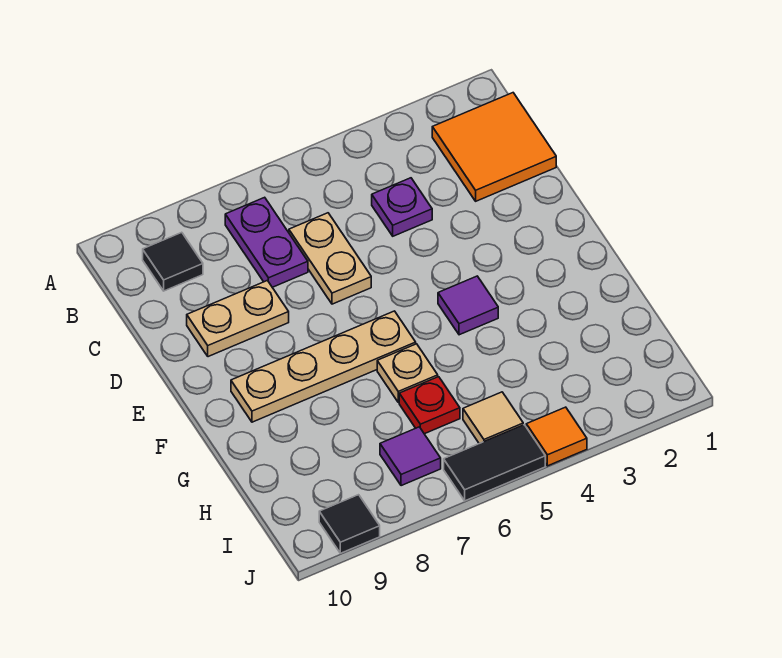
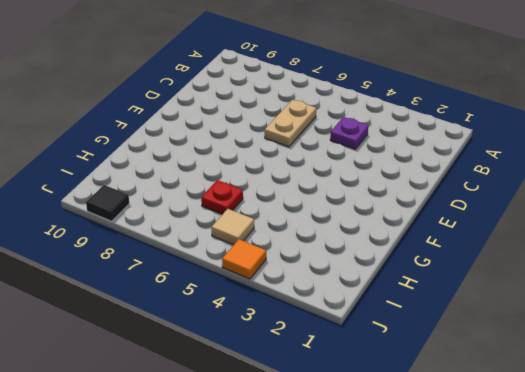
none -> orange tile B1:C2 level 1
none -> purple plate B7:C7 level 1
none -> black tile B9 level 1

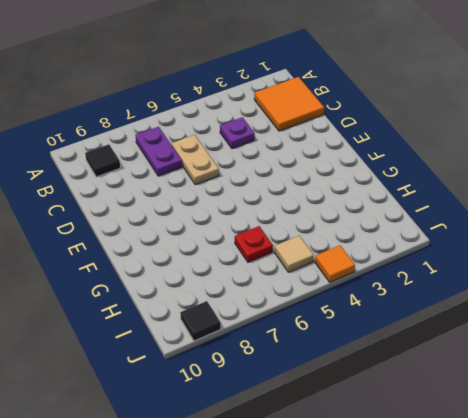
none -> tan plate D8:D9 level 1
none -> purple tile F4 level 1
none -> tan plate F6:F9 level 1

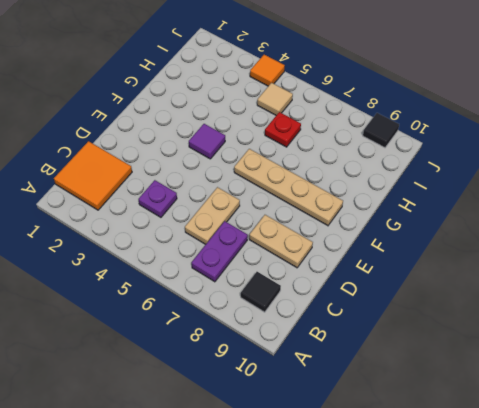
none -> tan plate G6 level 1
none -> purple tile I7 level 1
none -> black tile J5:J6 level 1

